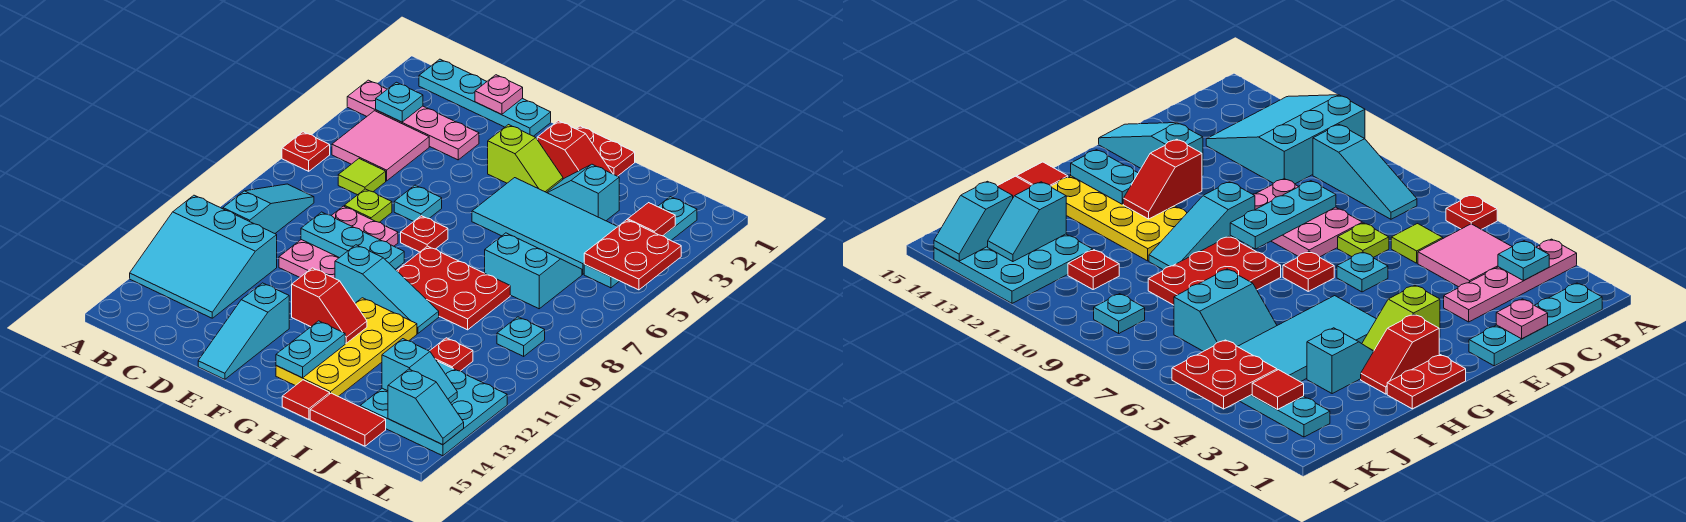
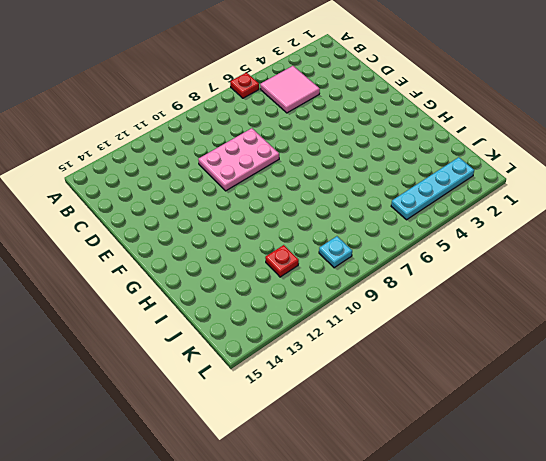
none -> pink plate A3:D3 level 1
none -> cyan slope A11:C13 level 1 top 11
none -> cyan plate B1:E1 level 1
none -> cyan slope B8:B10 level 1 top 10

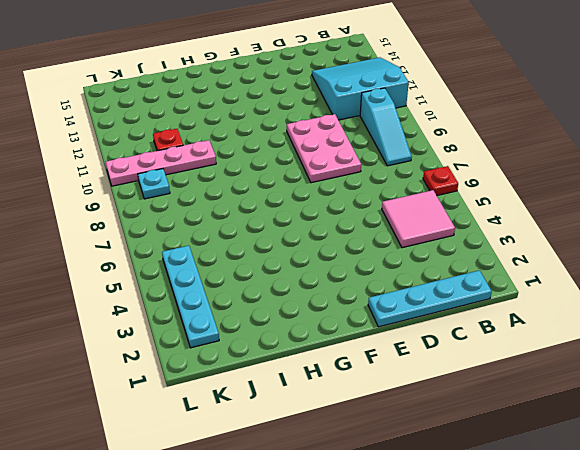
pink plate I10:L10 level 1 -> pink plate A3:D3 level 1
none -> lime tile C6 level 1
none -> lime plate D7 level 1
none -> cyan plate E6 level 1
none -> cyan slope E13:E15 level 1 top 13

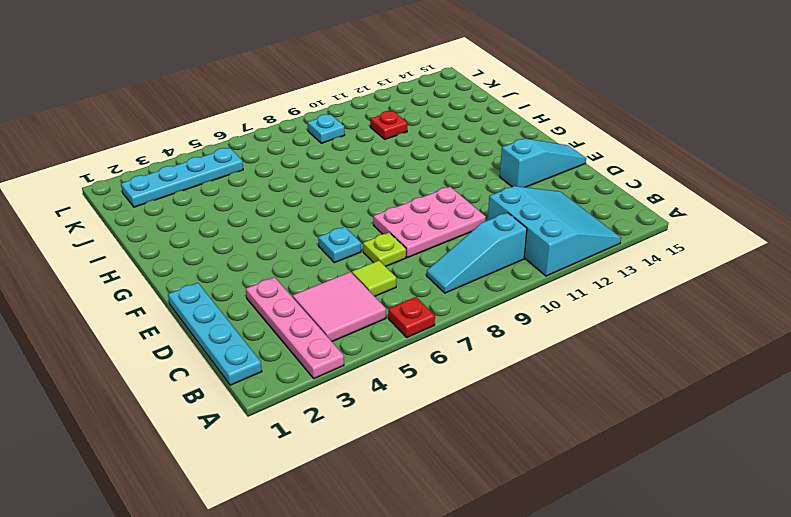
none -> lime slope F3:G3 level 1 top F
none -> red plate F7 level 1
none -> cyan slope F10:H10 level 1 top F
none -> red plate G1:H1 level 1

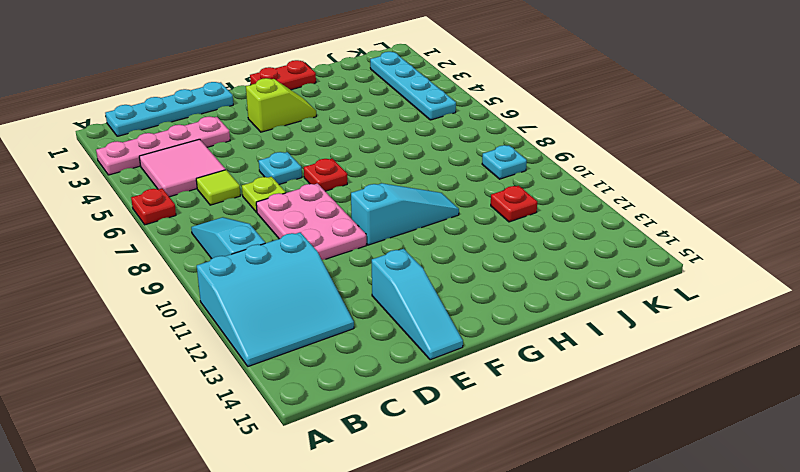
none -> red slope G2:H2 level 1 top G
none -> cyan tile G4:J5 level 1
none -> red plate G8:I9 level 1
none -> yellow plate G11:H14 level 1

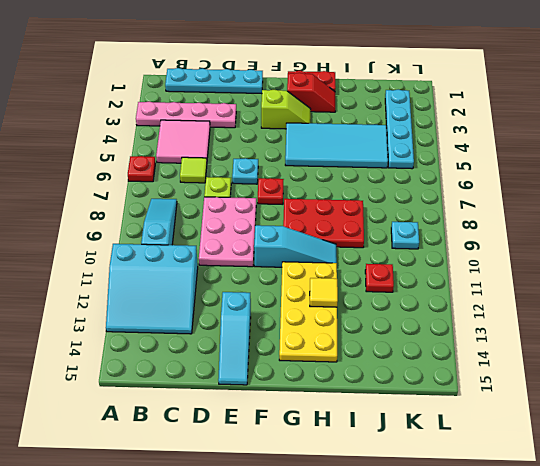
yellow tile H12 level 2 -> none
none -> cyan slope H3:I3 level 1 top I
none -> red tile H15 level 1
none -> cyan slope I6:J7 level 1 top 7
none -> red tile I15:J15 level 1

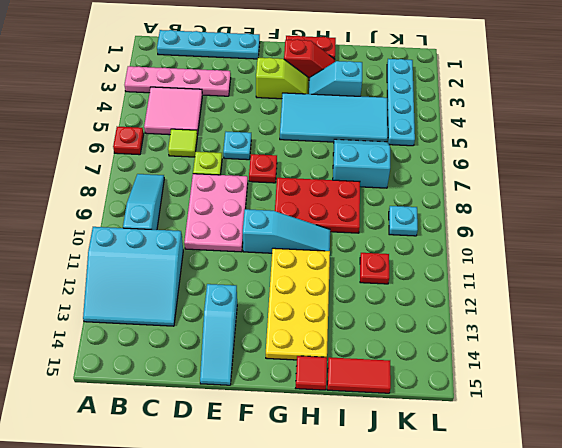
none -> cyan plate J12:L14 level 1
none -> cyan plate B3 level 2
none -> pink plate D1 level 2
none -> cyan plate D9:F9 level 2

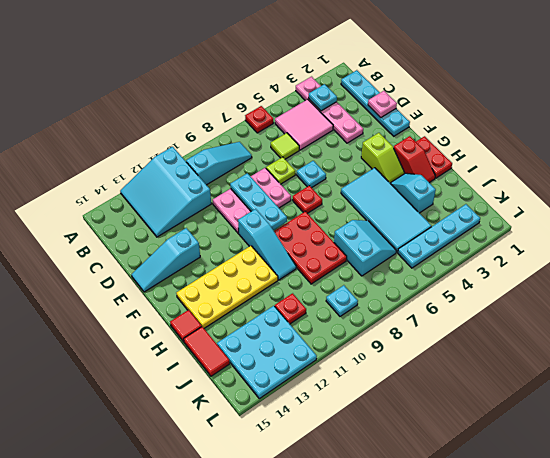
none -> red slope F12:G12 level 2 top F
none -> cyan plate G13:G14 level 2
none -> cyan slope J13:K13 level 2 top J
none -> red tile K3 level 2

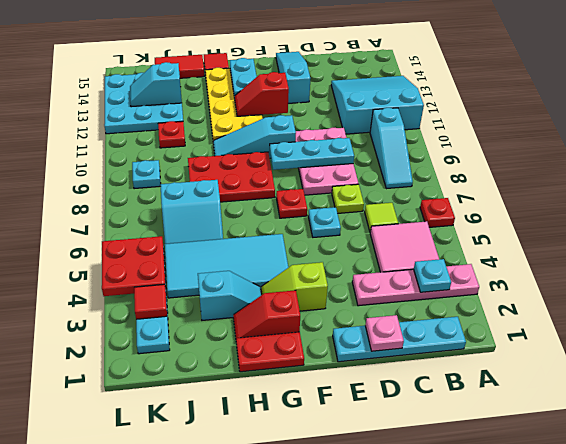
none -> cyan slope K14:L14 level 2 top K

